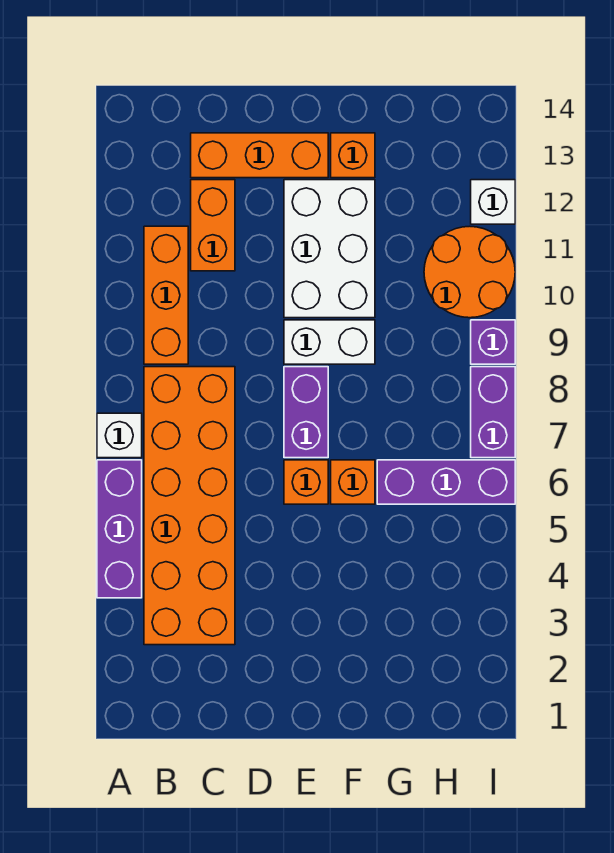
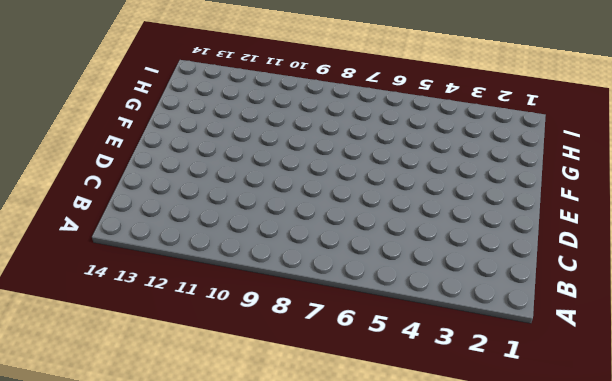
none -> purple brick A4:A6 level 1
none -> white brick A7 level 1
none -> orange brick B3:C8 level 1

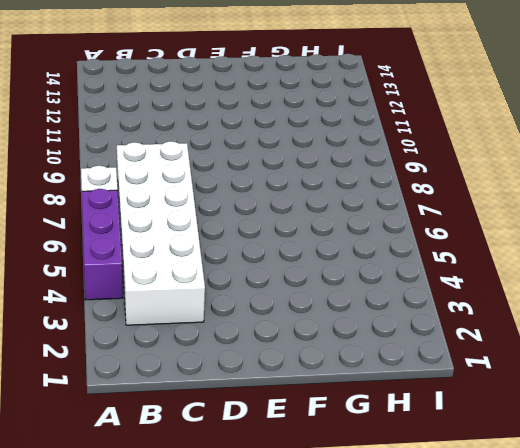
white brick B3:C8 level 1 -> orange brick B3:C8 level 1
none -> orange brick B9:B11 level 1
none -> orange brick C11:C12 level 1
none -> orange brick C13:E13 level 1

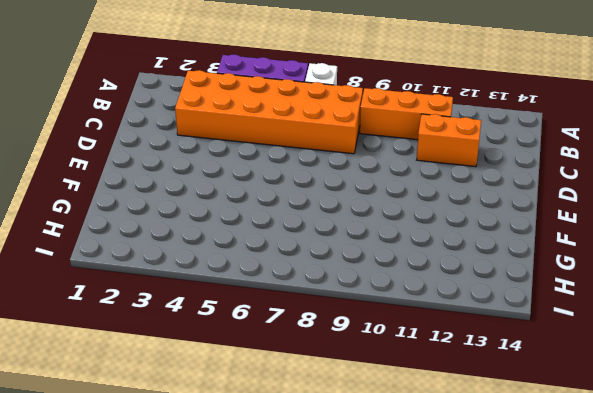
none -> orange brick C13:E13 level 1
none -> orange brick E6 level 1
none -> purple brick E7:E8 level 1

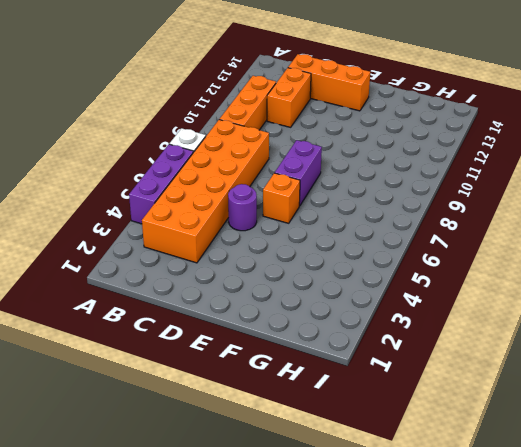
purple round brick D5 level 1 -> none
none -> white brick E9:F9 level 1
none -> white brick E10:F12 level 1
none -> orange brick F6 level 1

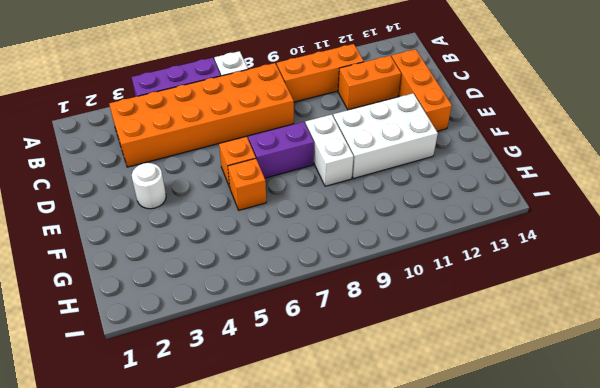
white round brick E3 level 1 -> none
none -> orange brick F13 level 1
none -> purple brick G6:I6 level 1
none -> orange round brick H10:I11 level 1

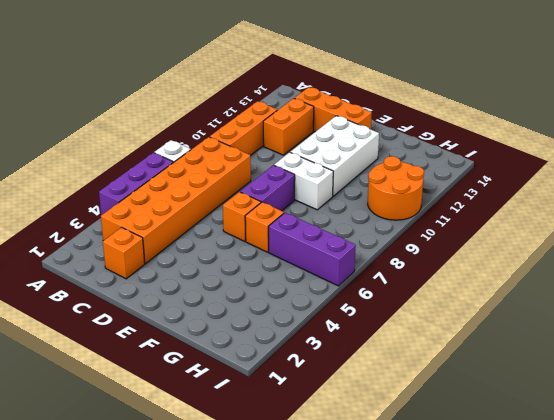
orange brick C2 level 1 -> orange brick F13 level 1
none -> purple brick I7:I8 level 1
none -> purple brick I9 level 1
none -> white brick I12 level 1

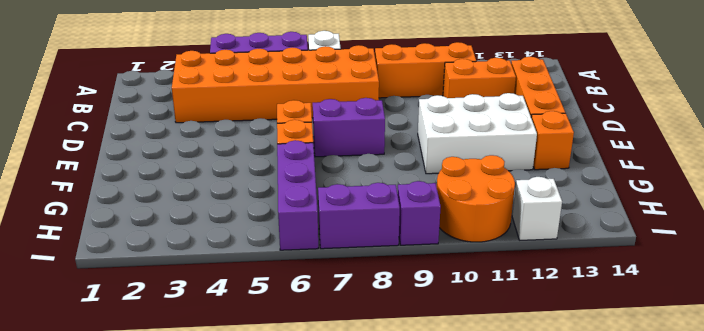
none -> white brick E9:F9 level 1

